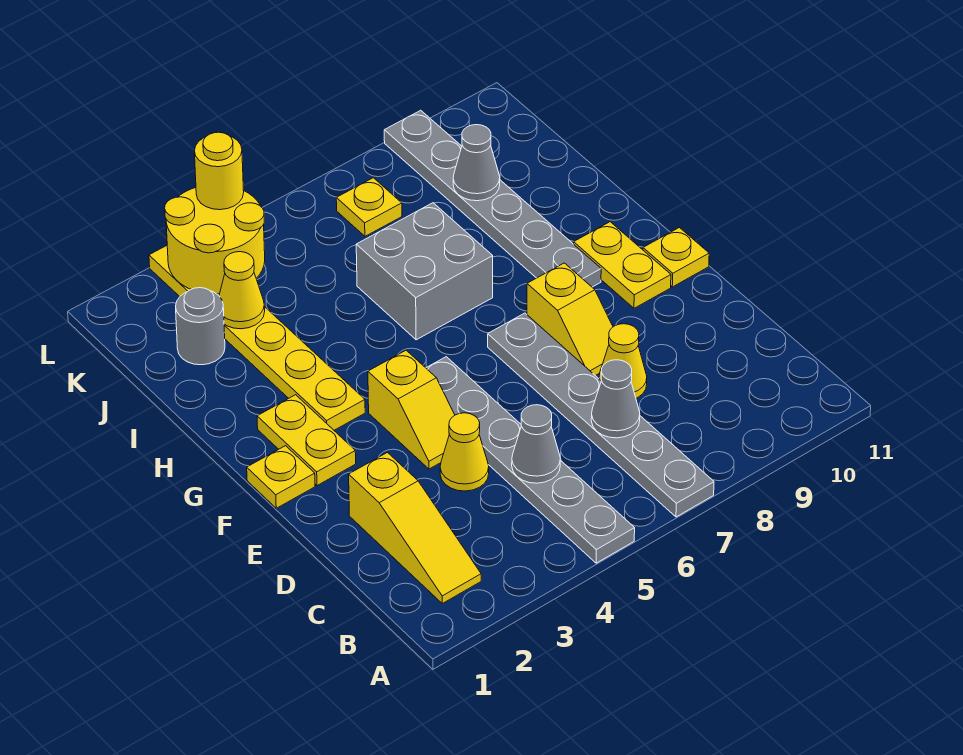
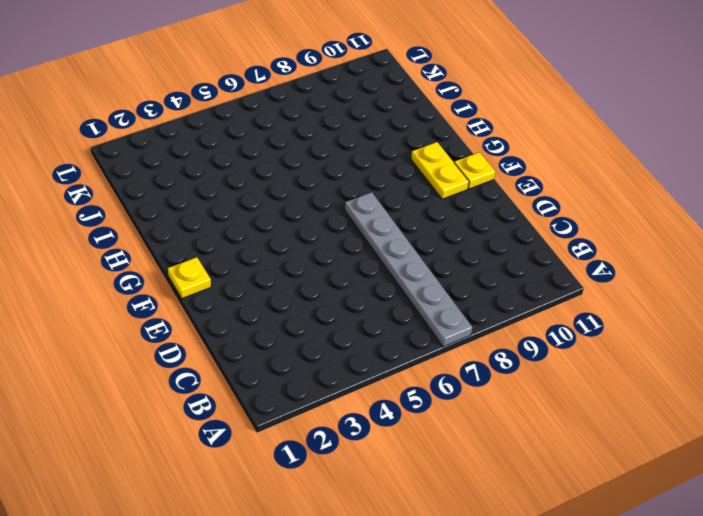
none -> grey plate A5:F5 level 1
none -> yellow slope B2:D2 level 1 top D
none -> yellow cone D4 level 1

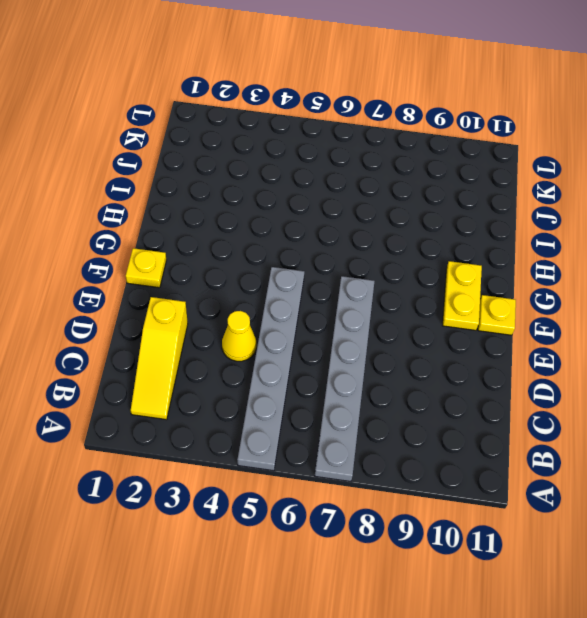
none -> yellow cone D8 level 1
none -> yellow slope E4:F4 level 1 top F
none -> yellow slope E8:F8 level 1 top F

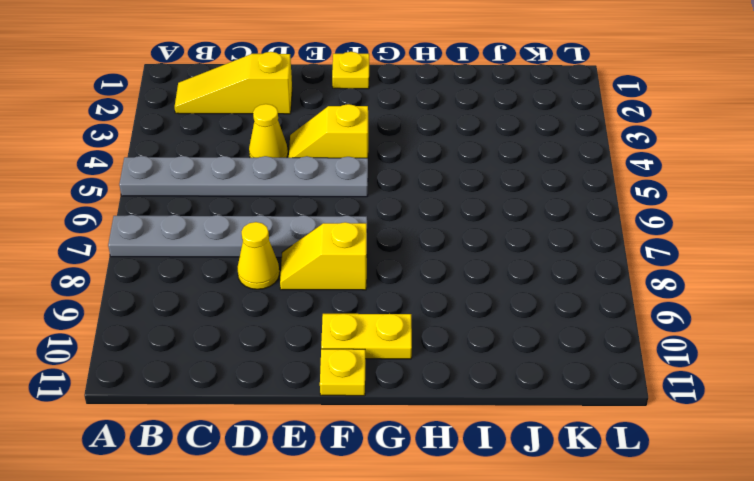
none -> yellow plate F2:G2 level 1
none -> yellow plate G3:L3 level 1
none -> grey plate G9:L9 level 1

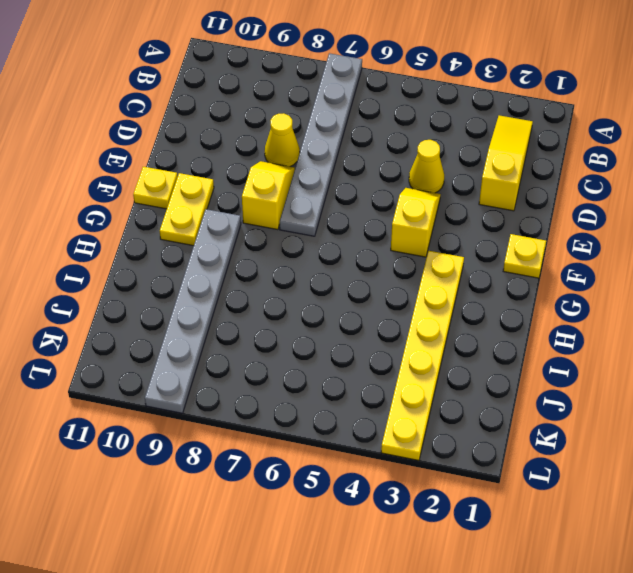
none -> grey plate A5:F5 level 1
none -> yellow plate F2:G2 level 1
none -> grey brick H6:I7 level 1

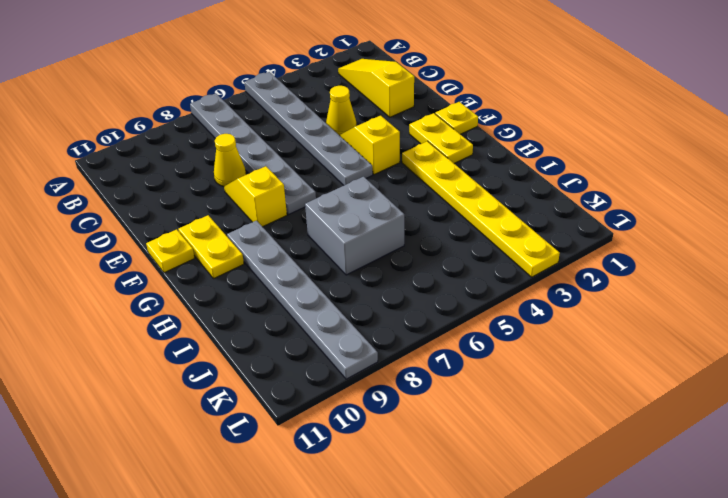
none -> grey round brick J2 level 1
none -> yellow plate K7 level 1
none -> grey cone C5 level 2

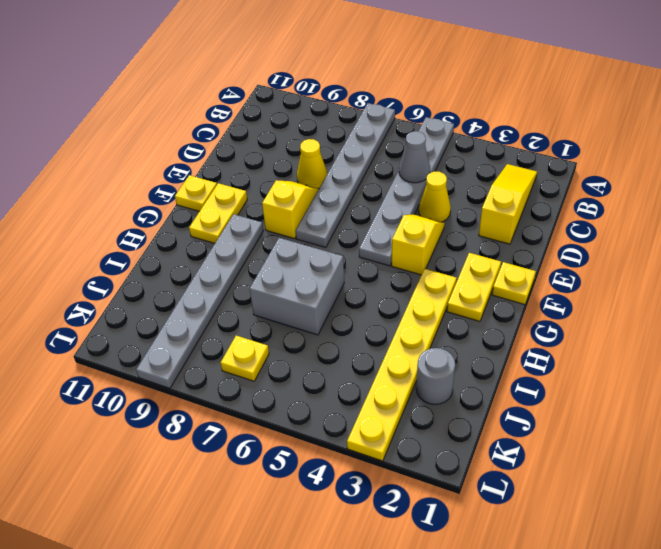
none -> grey cone C7 level 2
none -> yellow cone J3 level 2
none -> grey cone J9 level 2

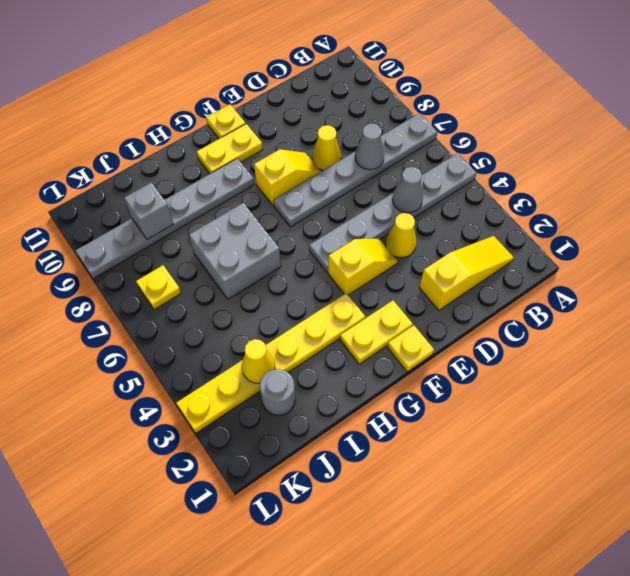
grey brick J9 level 2 -> grey cone J9 level 2
none -> yellow round brick K3:L4 level 2
none -> yellow round brick L4 level 3

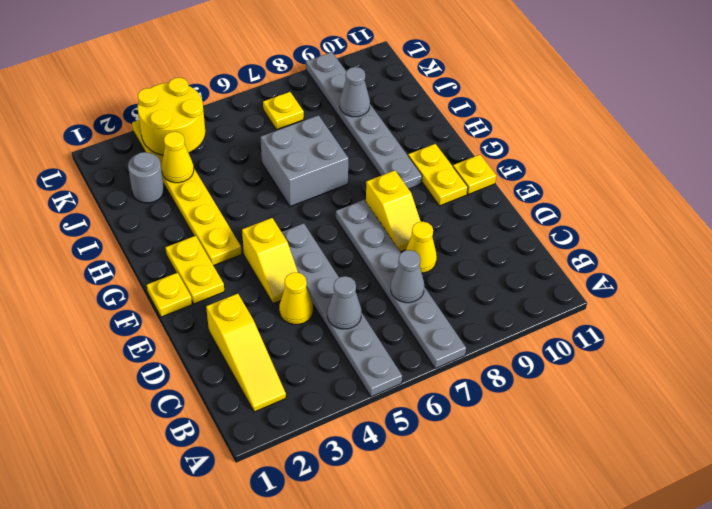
none -> yellow round brick L4 level 3

